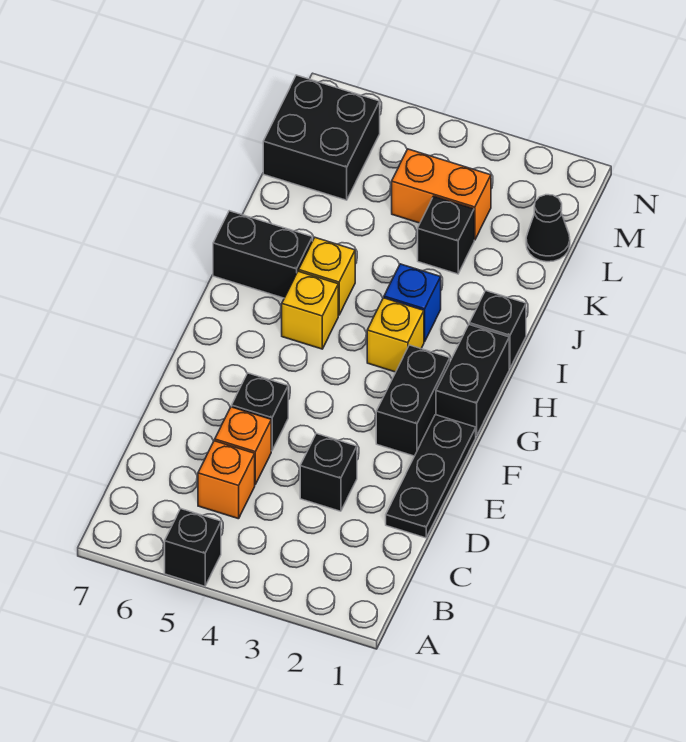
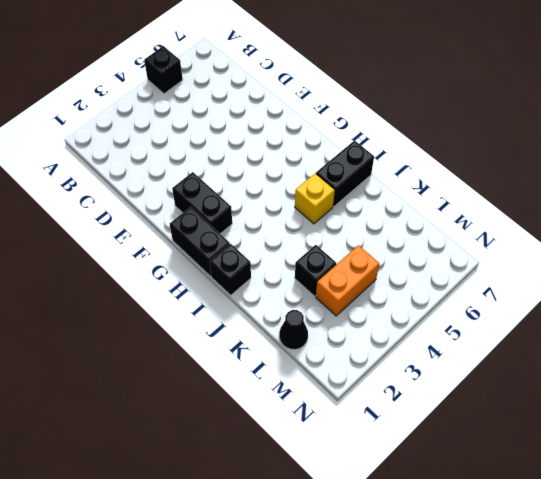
none -> orange brick C5 level 1
none -> black plate D1:F1 level 1
none -> black brick D3 level 1

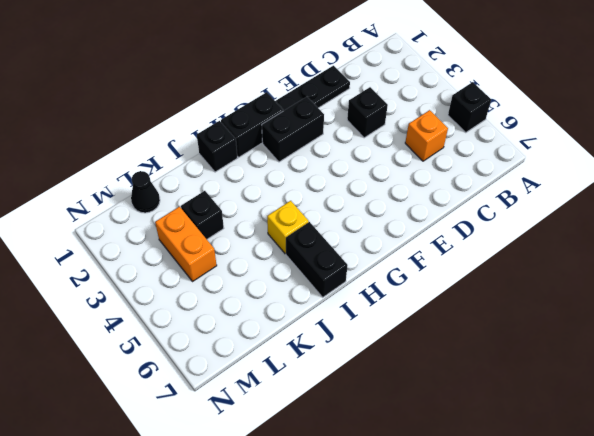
none -> orange brick D5 level 1
none -> black brick E5 level 1
none -> yellow brick H3 level 1

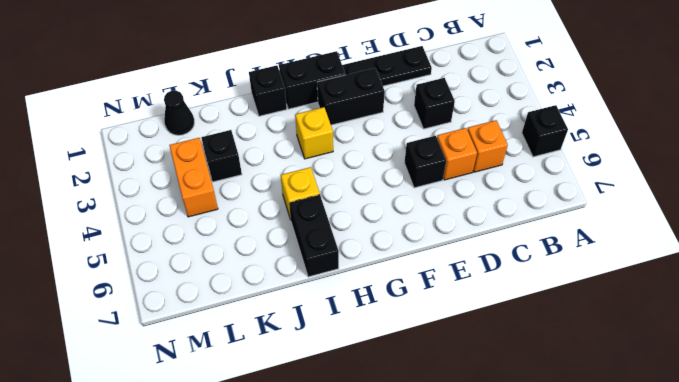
none -> yellow brick H5 level 1
none -> blue brick I3 level 1
none -> black brick L6:M7 level 1

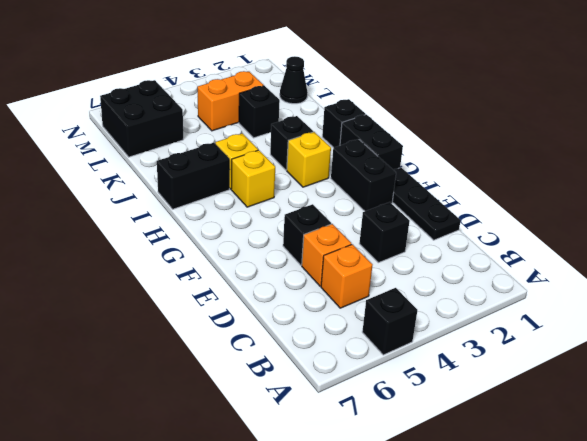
black brick I3 level 1 -> blue brick I3 level 1

